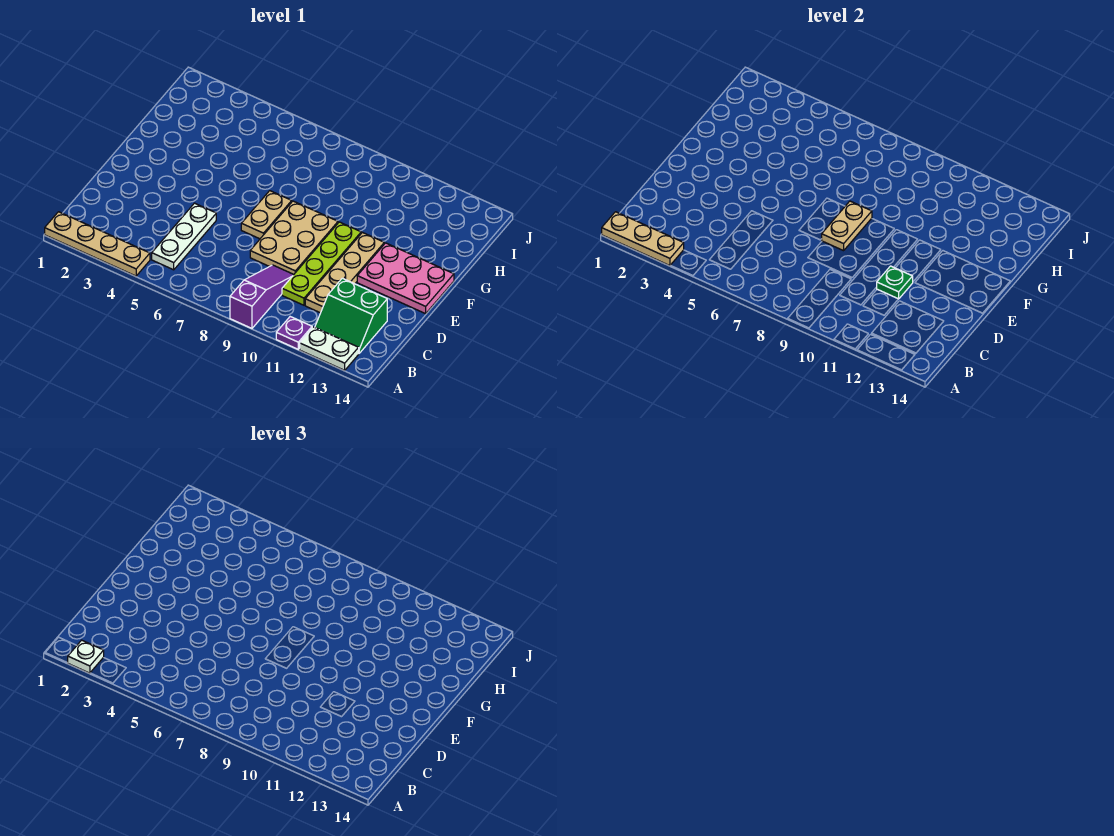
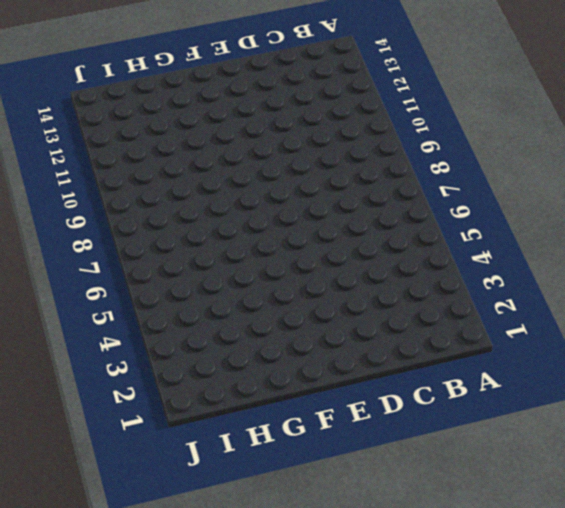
none -> tan plate A1:A4 level 1
none -> purple slope A9:C9 level 1 top A
none -> purple plate A11 level 1

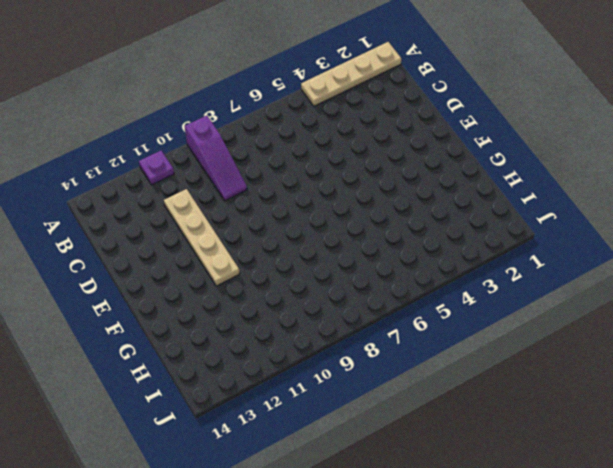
none -> white plate A12:A13 level 1
none -> white plate B5:D5 level 1
none -> green slope B12:C13 level 1 top C

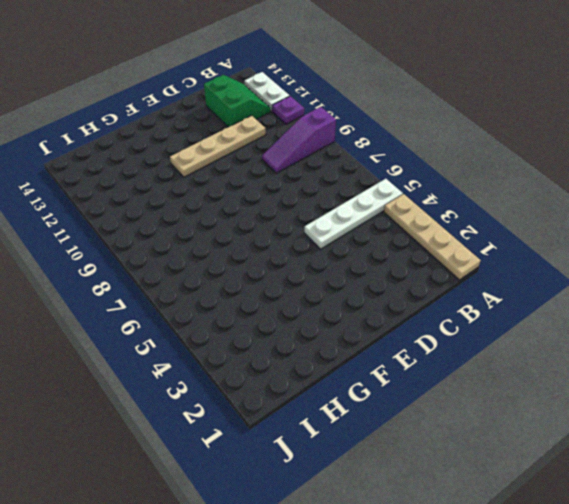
white plate A5:D5 level 1 -> white plate B5:D5 level 1
none -> lime plate C10:F10 level 1
none -> tan plate D8:F9 level 1
none -> tan plate E7:F7 level 1

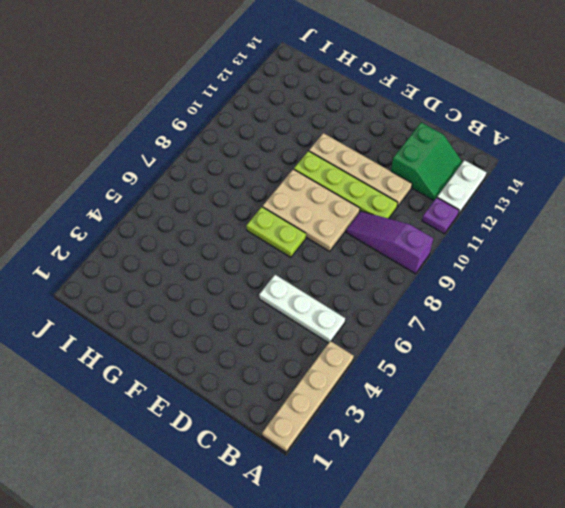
lime plate E7:F7 level 1 -> tan plate E7:F7 level 1
none -> pink plate E12:F14 level 1
none -> tan plate A1:A3 level 2
none -> green plate D11 level 2

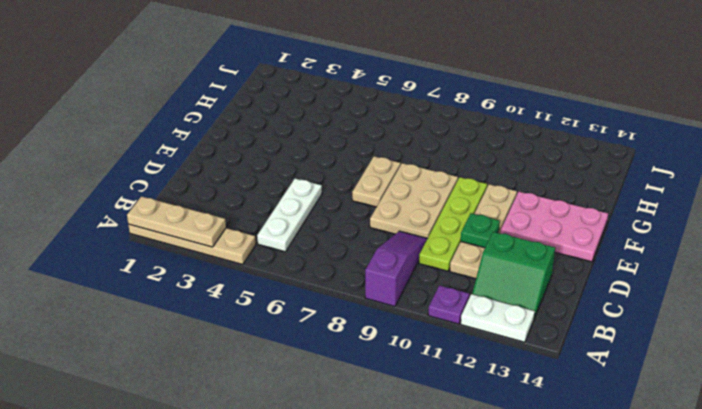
none -> tan plate E8:F8 level 2
none -> white plate A2 level 3

